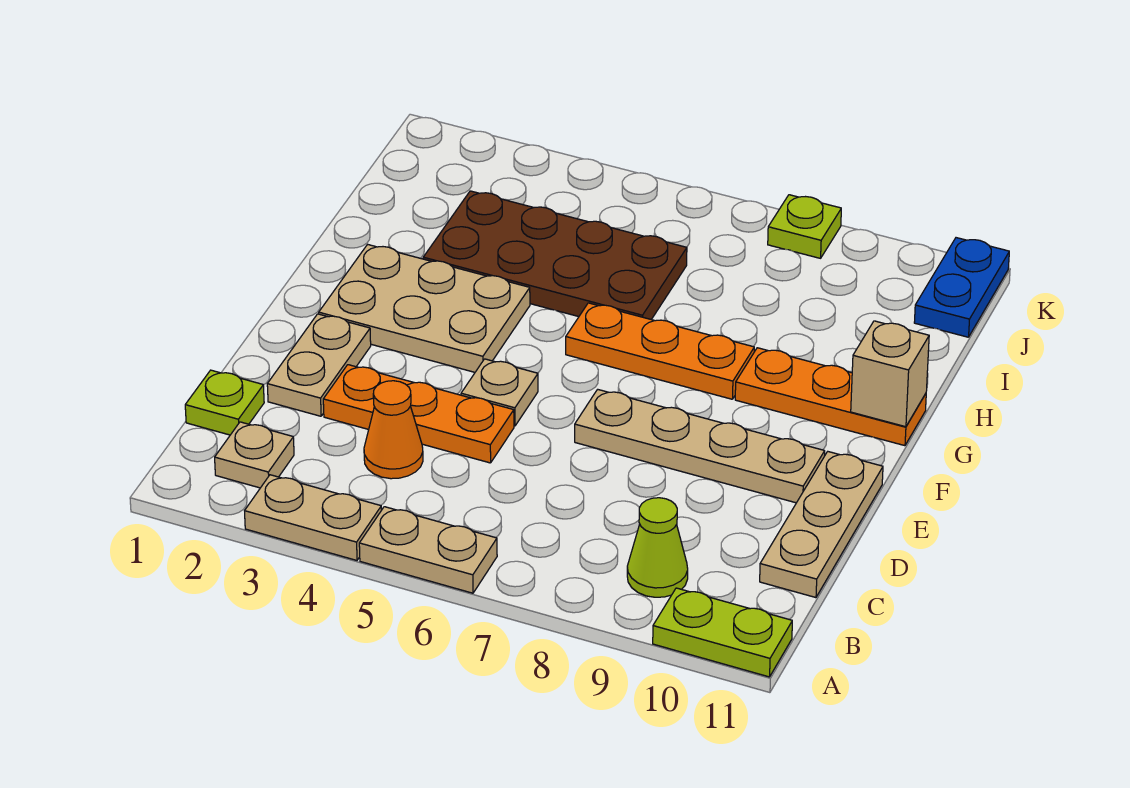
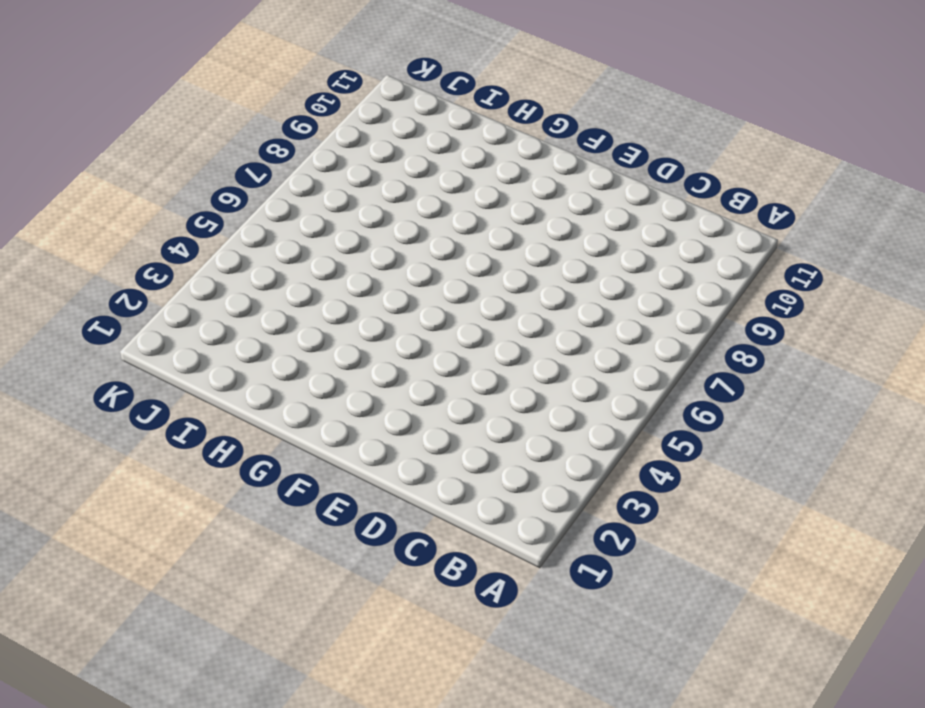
none -> tan plate A3:A4 level 1
none -> tan plate A5:A6 level 1
none -> lime plate A10:A11 level 1

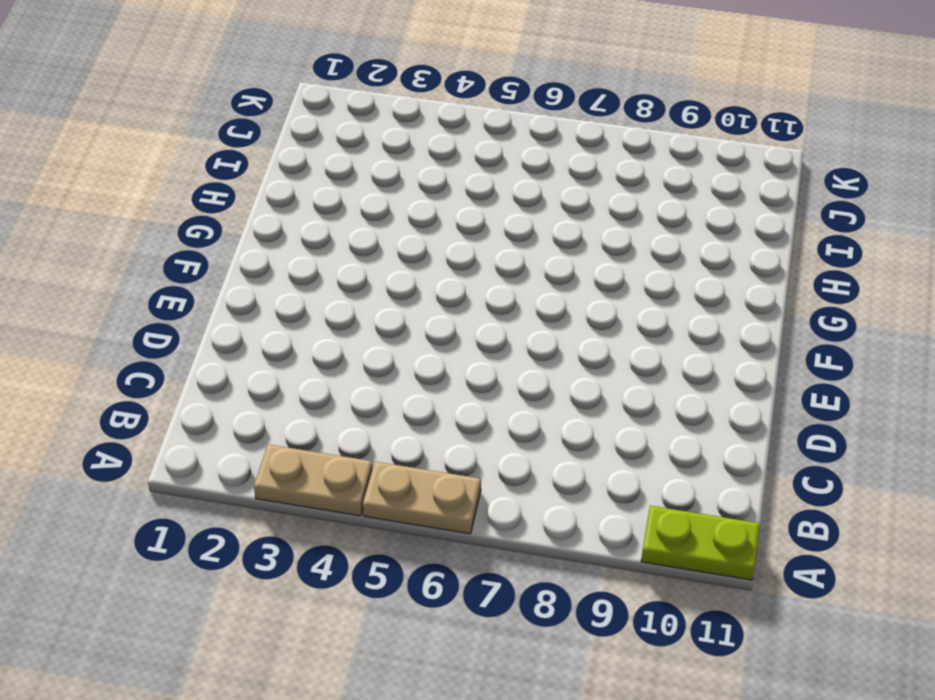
none -> tan plate B2 level 1
none -> lime cone B9 level 1
none -> lime plate C1 level 1

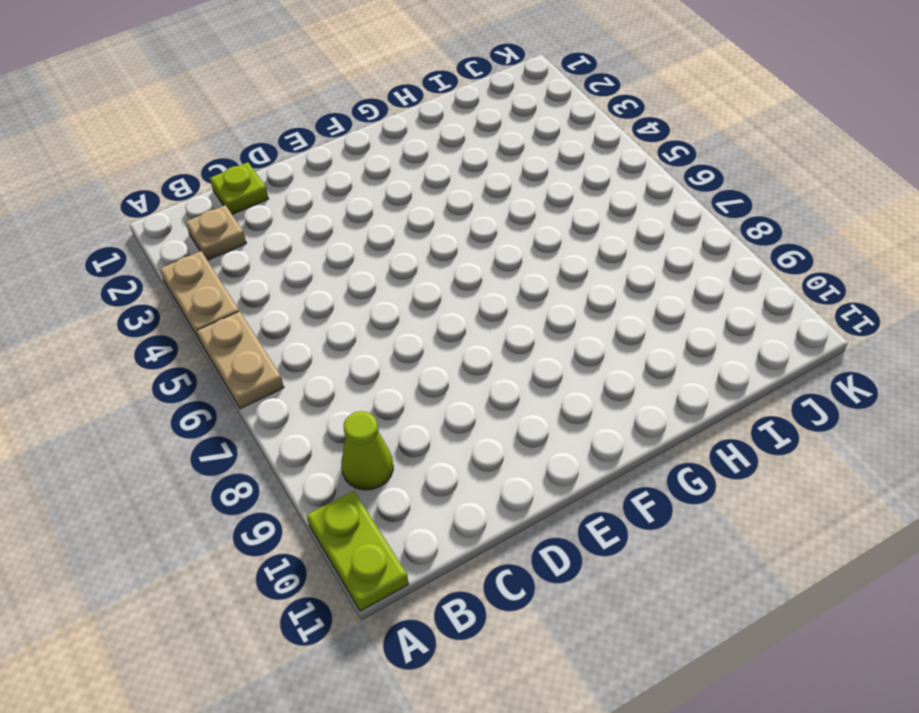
none -> orange cone C4 level 1
none -> tan plate C11:E11 level 1
none -> tan plate D2:E2 level 1

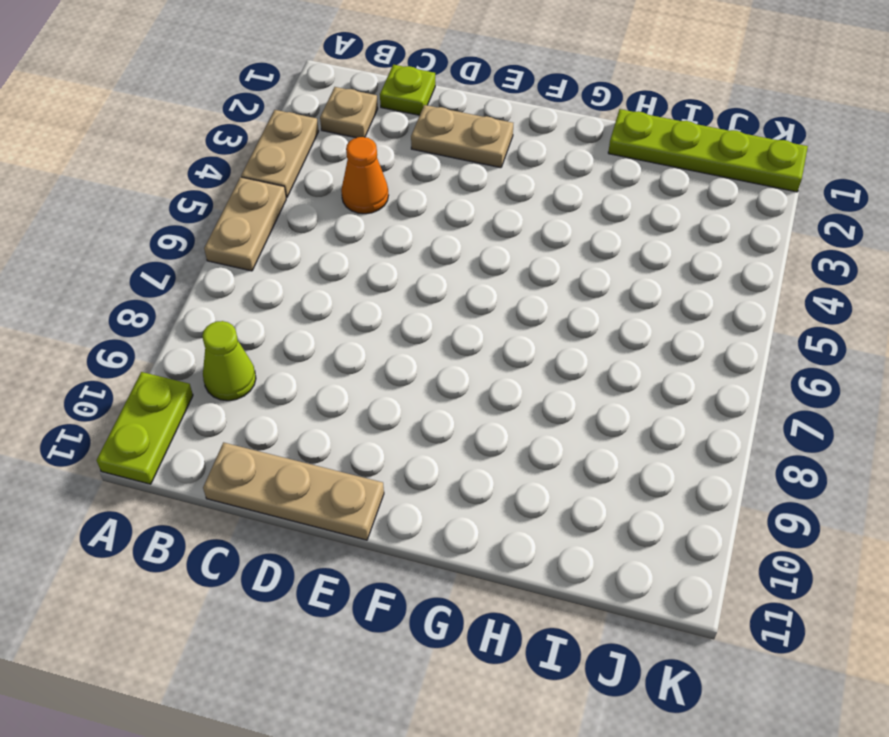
lime plate H1:K1 level 1 -> none
none -> orange plate D3:D5 level 1
none -> tan plate E5 level 1
none -> tan plate E7:E10 level 1

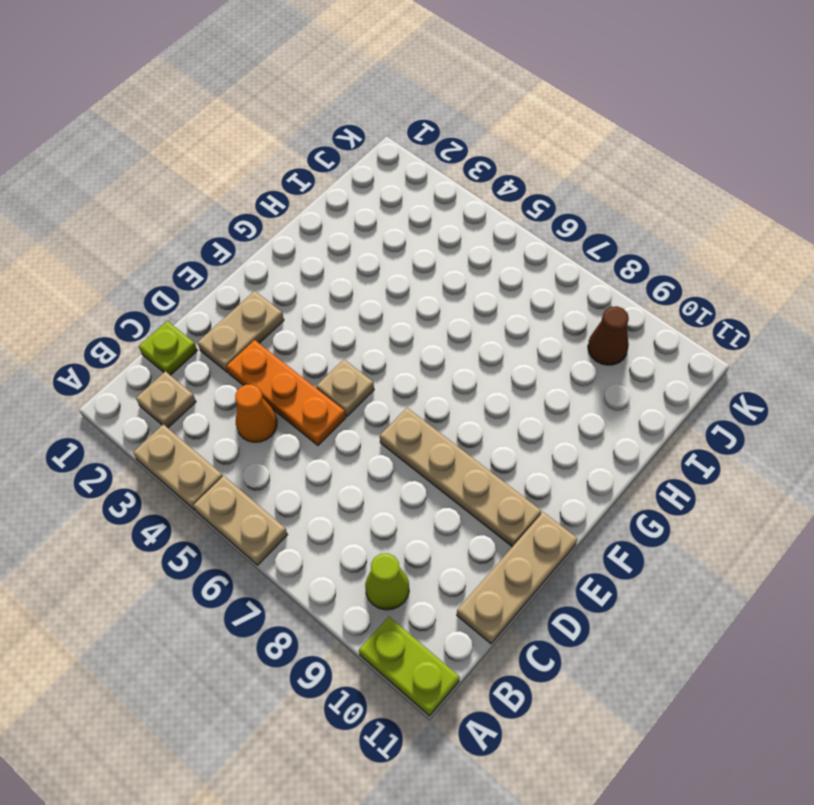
brown cone J9 level 1 -> none
none -> tan plate F2:G4 level 1
none -> orange plate G6:G8 level 1
none -> orange plate G9:G11 level 1

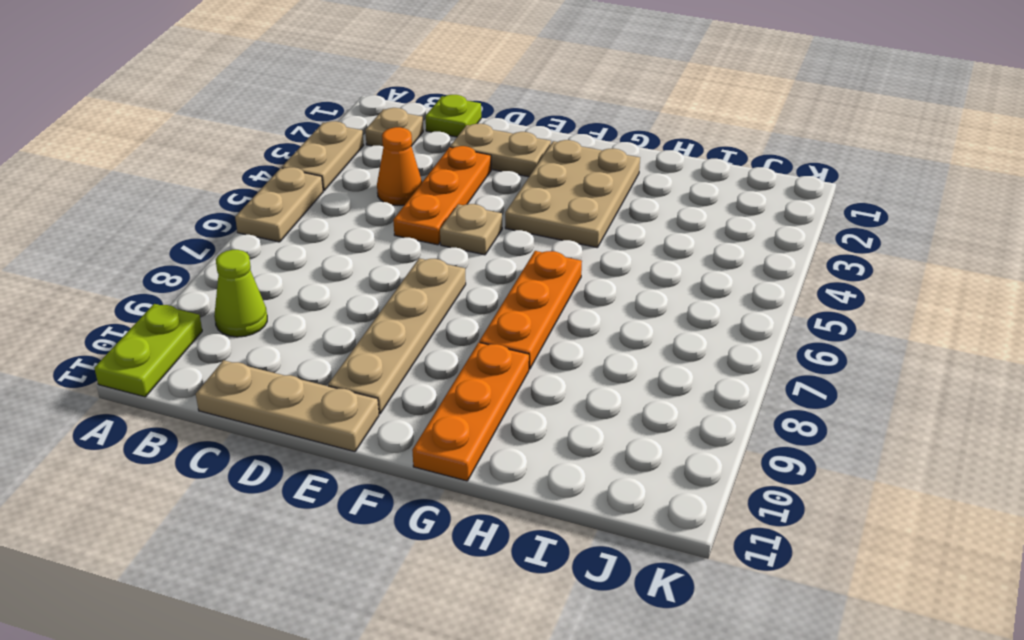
none -> brown plate H3:I6 level 1
none -> blue plate J11:K11 level 1
none -> lime plate K8 level 1

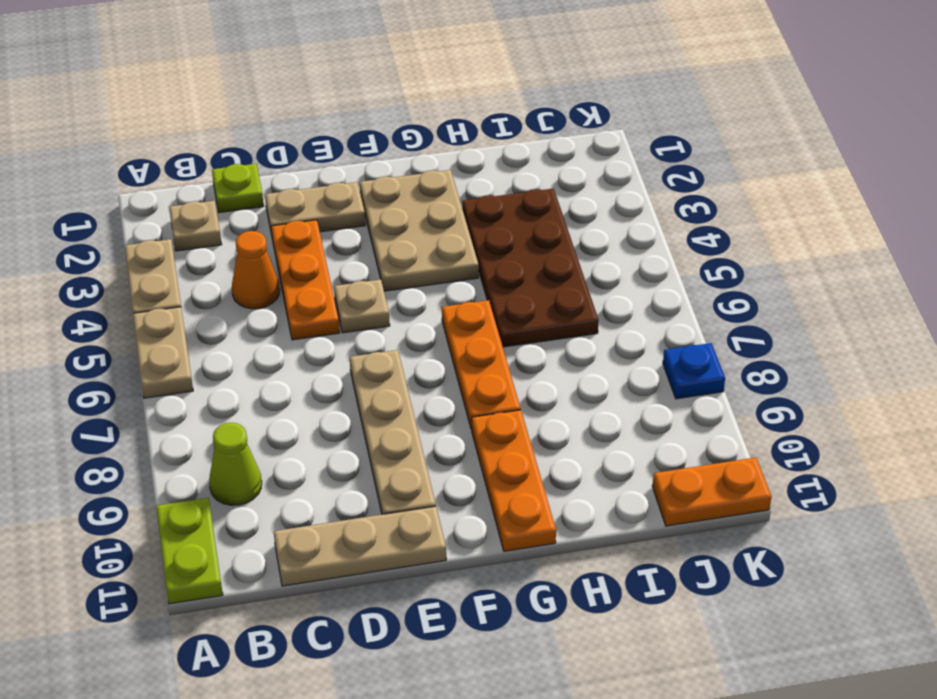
orange plate J11:K11 level 1 -> blue plate J11:K11 level 1
blue plate K8 level 1 -> lime plate K8 level 1
none -> tan brick G11 level 2

